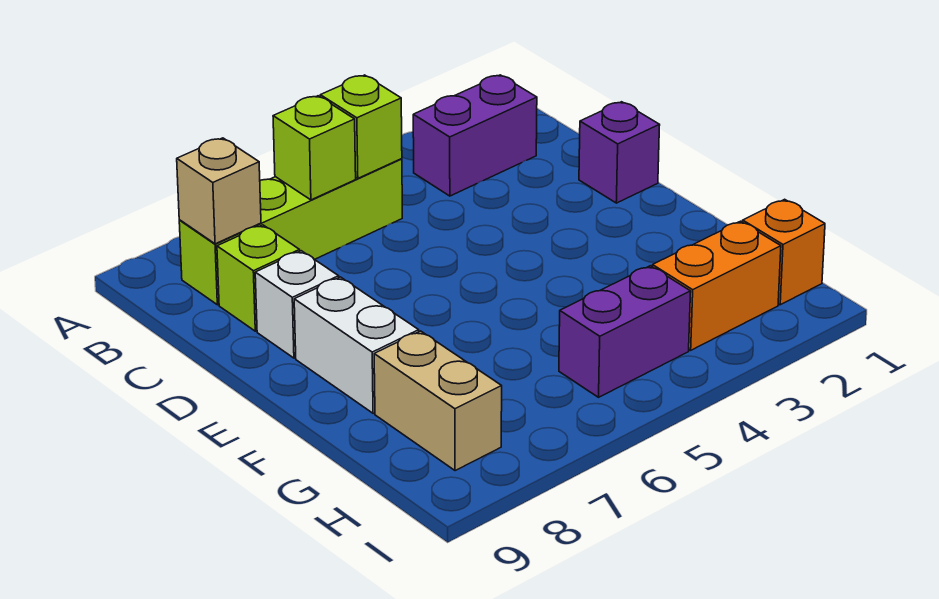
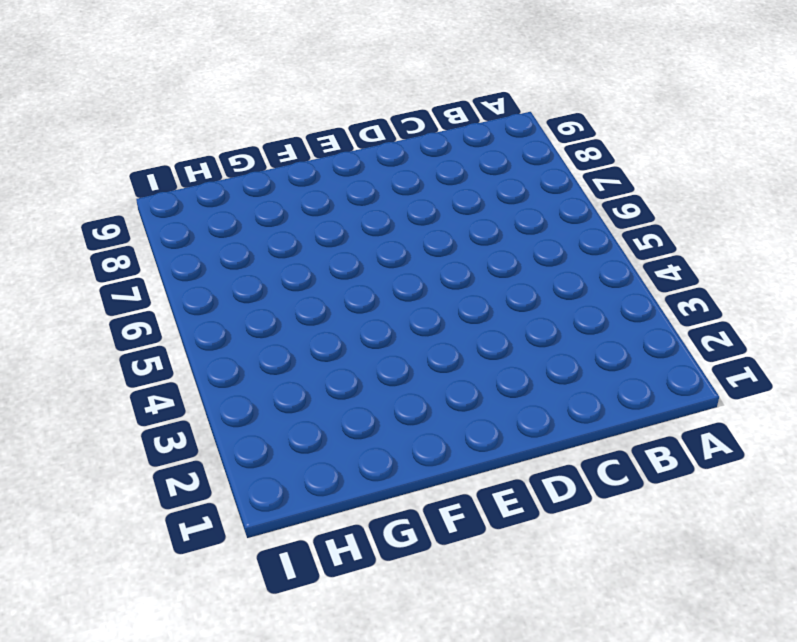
none -> purple brick B2:B3 level 1
none -> lime brick B5:B8 level 1
none -> lime brick C8 level 1

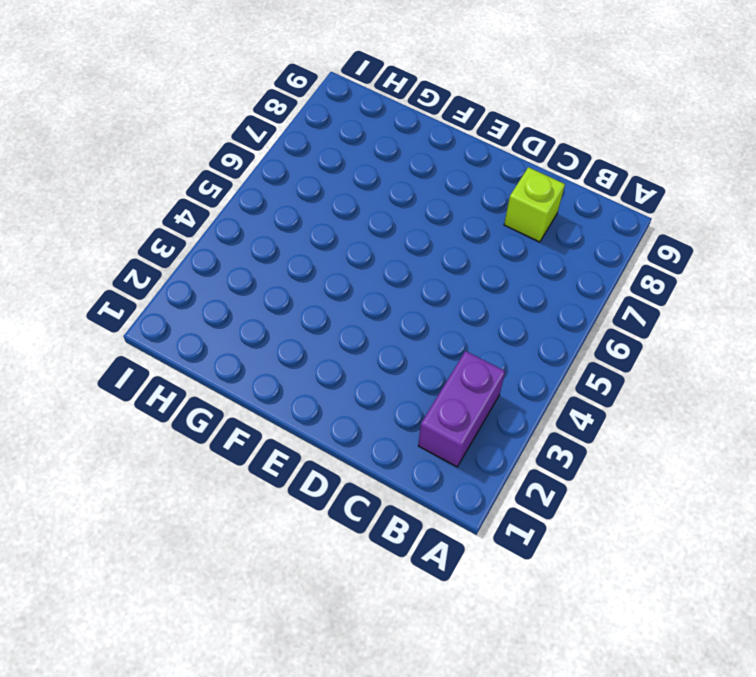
none -> lime brick B5:B8 level 1
none -> purple brick D1 level 1
none -> white brick D8 level 1

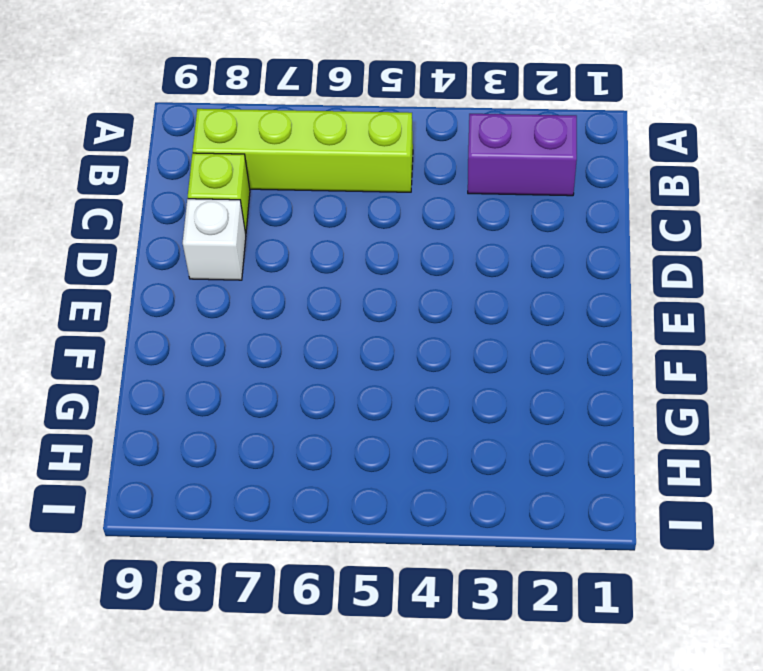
none -> purple brick D1 level 1
none -> white brick E8:F8 level 1
none -> tan brick G8:H8 level 1

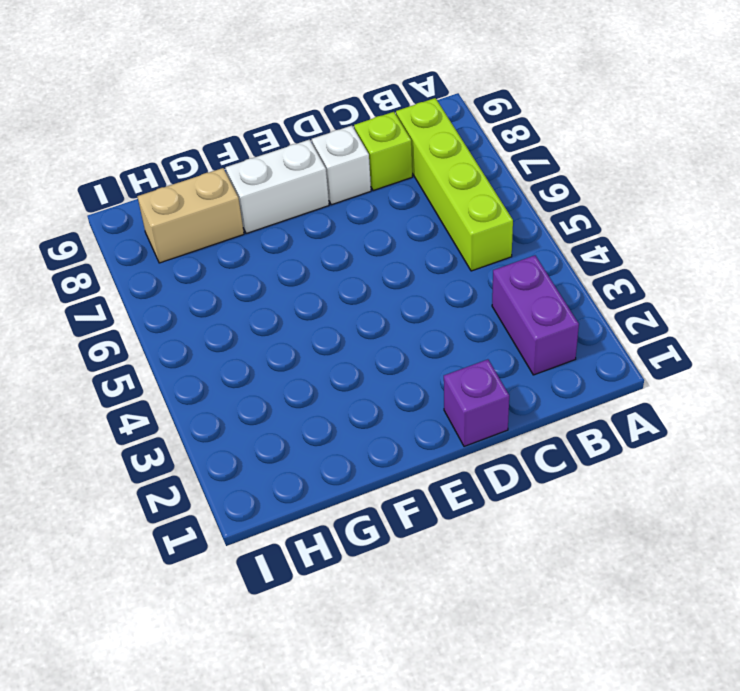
none -> orange brick H1 level 1
none -> orange brick H2:H3 level 1
none -> purple brick H4:H5 level 1

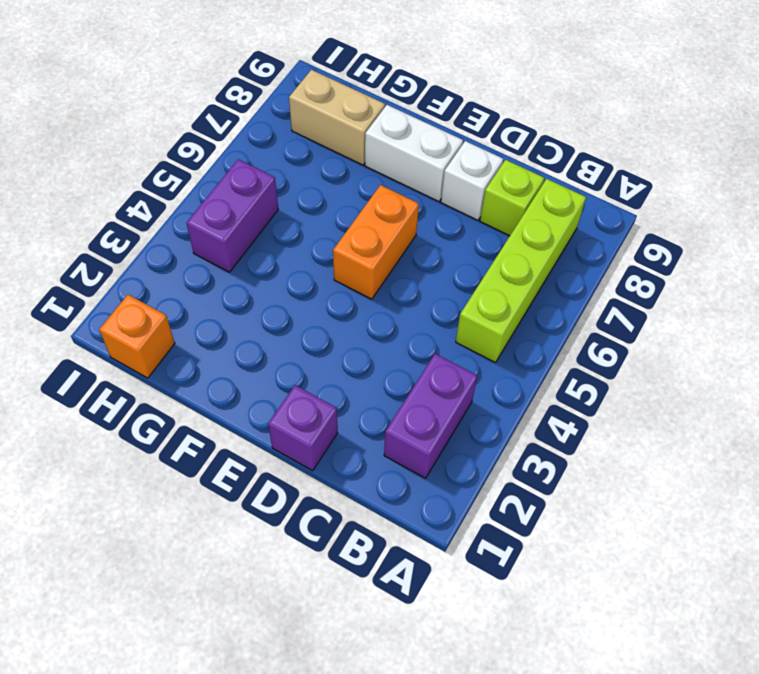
orange brick E5:E6 level 1 -> orange brick H2:H3 level 1
none -> lime brick B5 level 2
none -> lime brick B6 level 2
none -> tan brick B8 level 2

